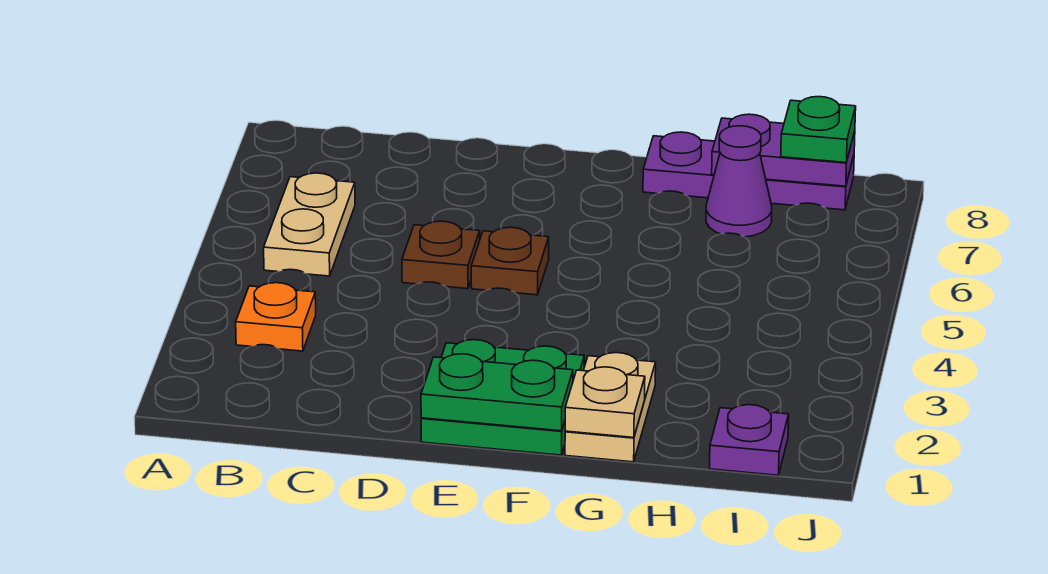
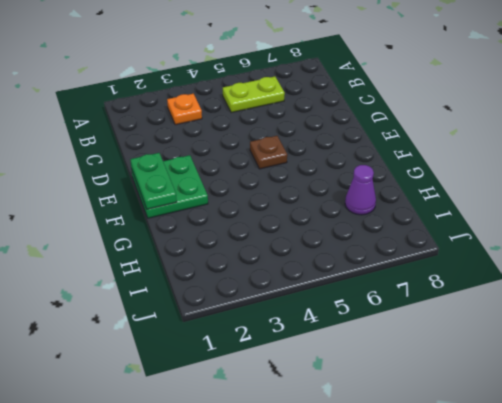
lime plate B5:B6 level 1 -> tan plate B5:B6 level 1
none -> brown plate D5 level 1
none -> tan plate G1:G2 level 1
none -> purple plate G8:I8 level 1

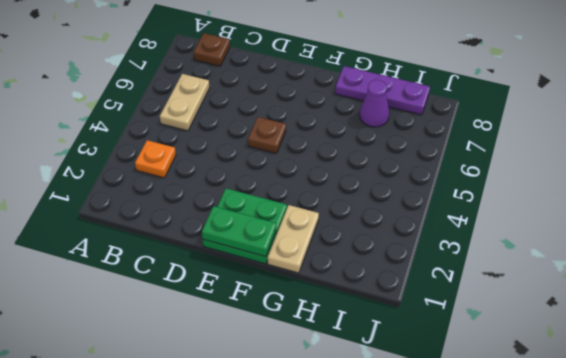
brown plate B8 level 1 -> brown plate D5 level 1
none -> purple plate I1 level 1
none -> tan plate G1 level 2
none -> purple plate H8:I8 level 2

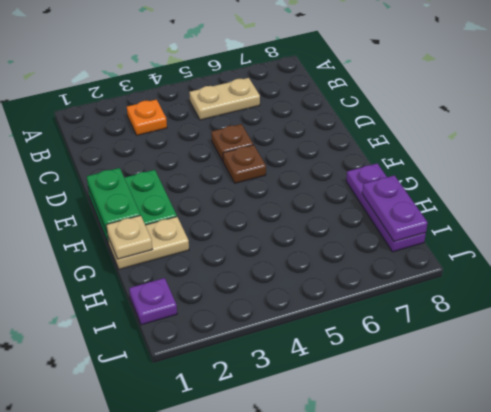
none -> purple cone H7 level 1
none -> green plate I8 level 3

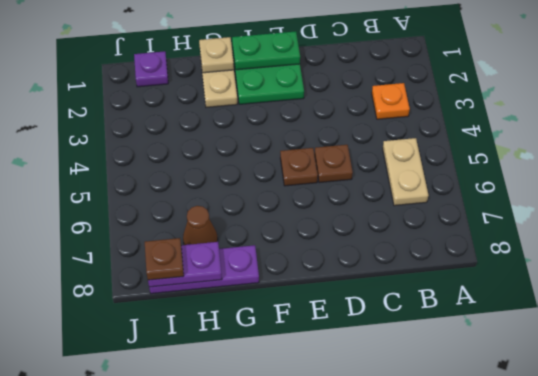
brown cone H7 level 1 -> purple cone H7 level 1
brown plate I8 level 3 -> green plate I8 level 3

